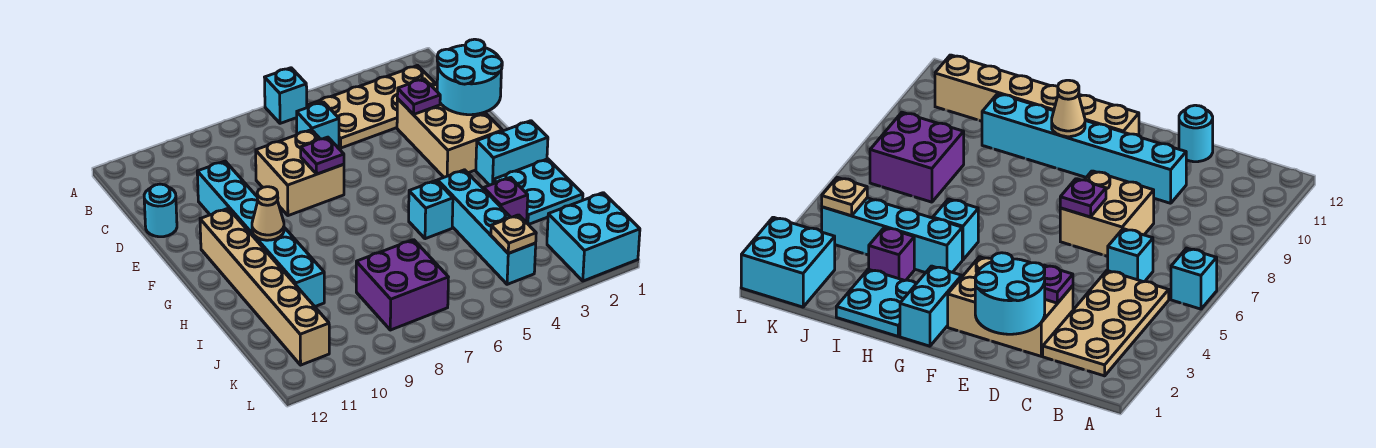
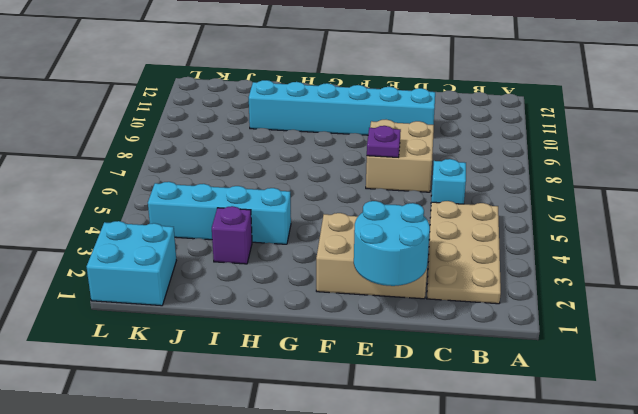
none -> cyan brick A6 level 1
none -> cyan round brick D12 level 1
none -> tan brick F11:K11 level 1

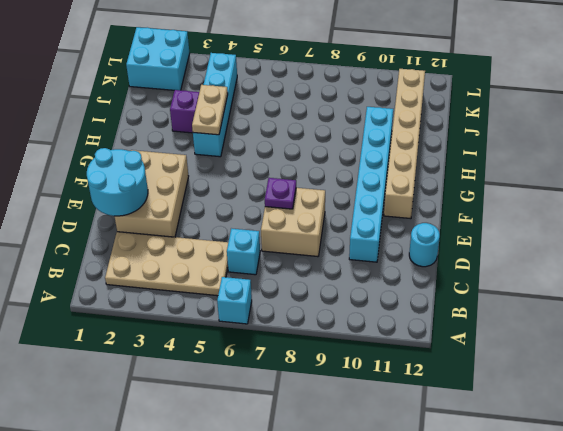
tan plate H4:I4 level 2 -> none
none -> cyan brick G1:G2 level 1
none -> cyan plate H1:I2 level 1
none -> cyan brick H5 level 1

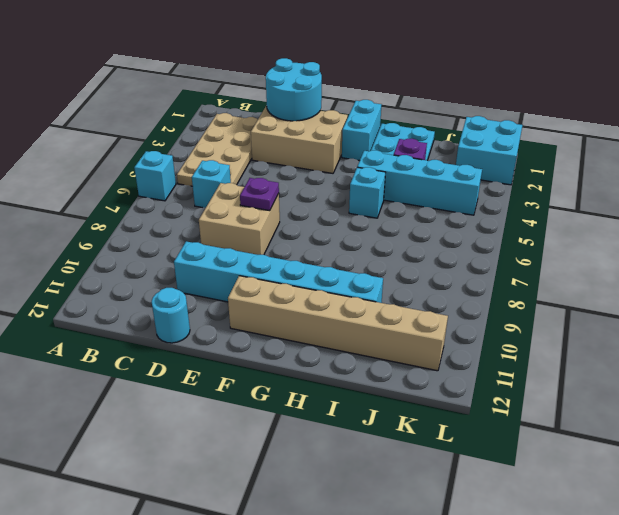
none -> purple brick J7:K8 level 1
none -> purple plate D3 level 2
none -> tan cone G10 level 2

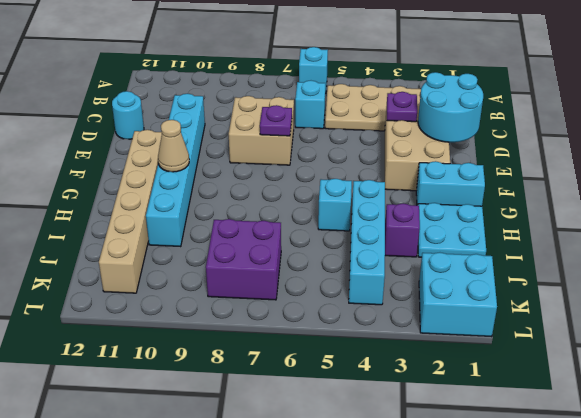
none -> tan plate K4 level 2

